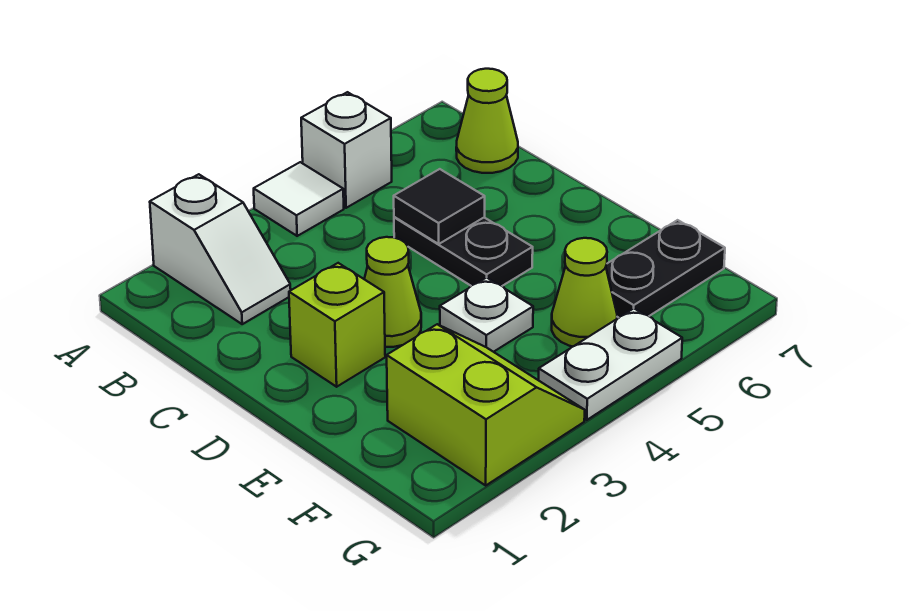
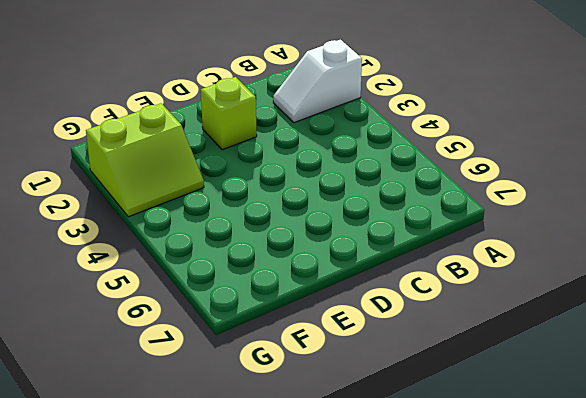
none -> white tile A4 level 1
none -> white brick A5 level 1
none -> lime cone B7 level 1

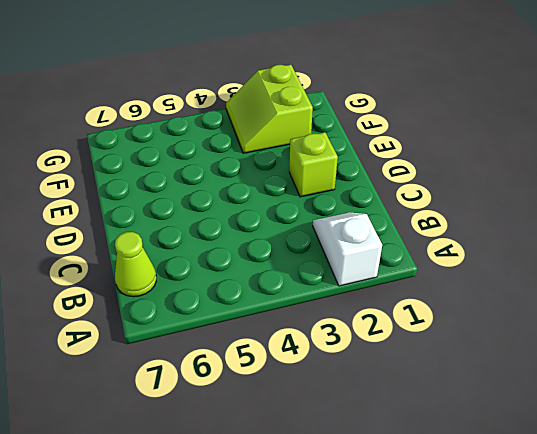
none -> white tile A4 level 1
none -> white brick A5 level 1
none -> black plate C5:D5 level 1

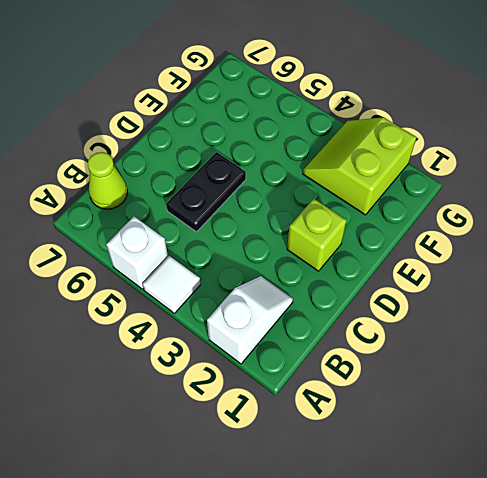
none -> lime cone D3 level 1
none -> white plate E4 level 1
none -> lime cone F5 level 1

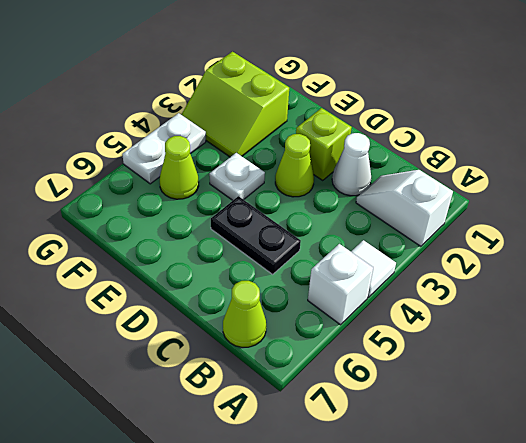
white cone C2 level 1 -> none
none -> black plate F6:F7 level 1
none -> black tile C5 level 2

